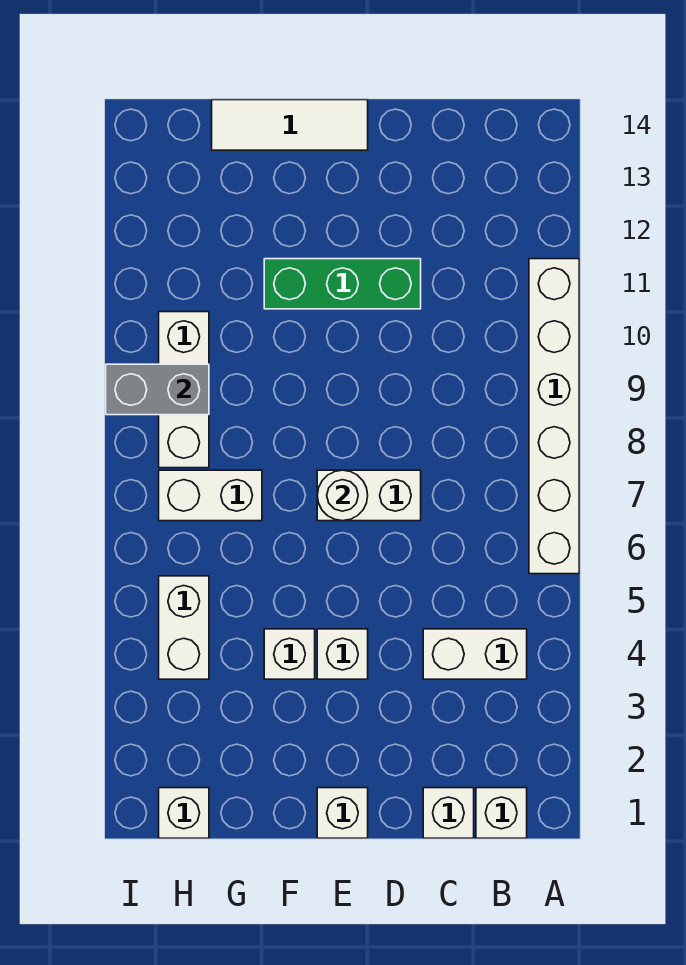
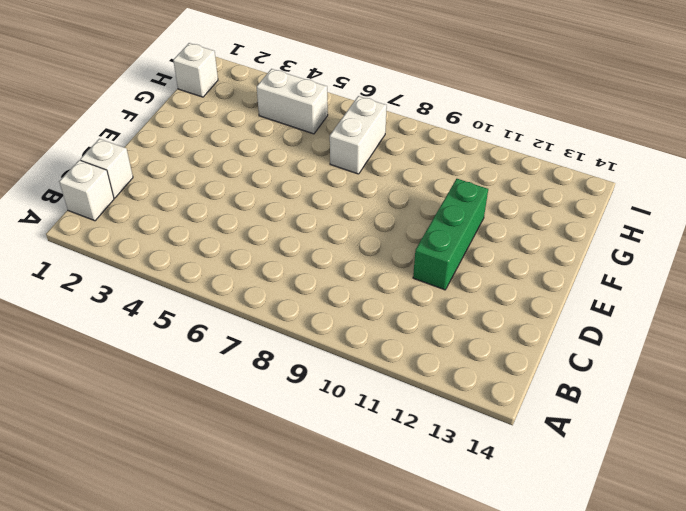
none -> white brick A6:A11 level 1
none -> white brick B4:C4 level 1
none -> white brick D7:E7 level 1

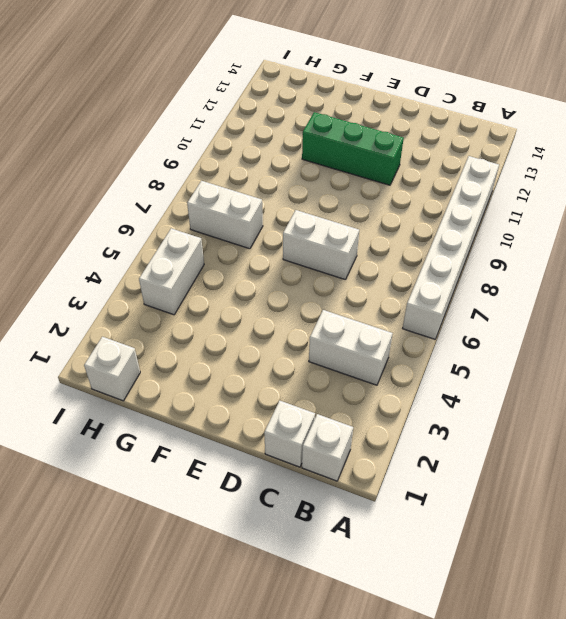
none -> white brick E1 level 1
none -> white brick E4 level 1
none -> white tile E14:G14 level 1

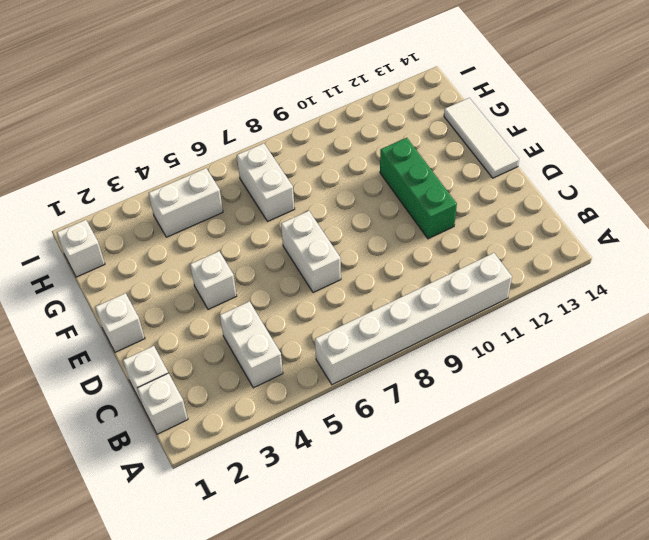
none -> white brick F4 level 1
none -> white brick H8:H10 level 1
none -> white round brick E7 level 2

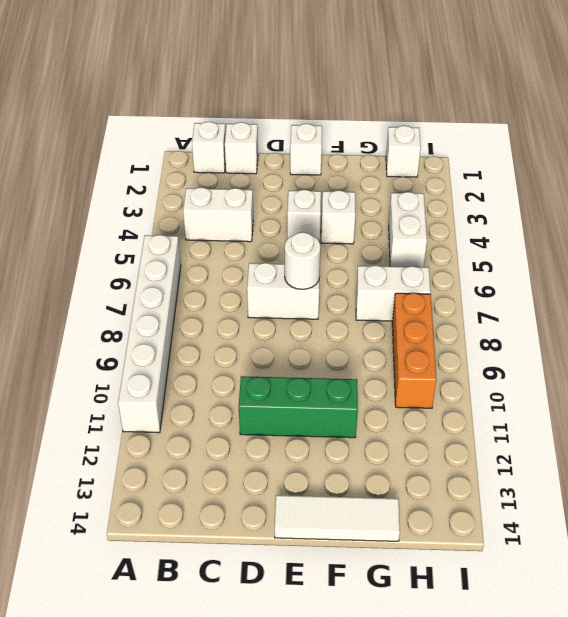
orange brick H8:H10 level 1 -> white brick H8:H10 level 1
none -> grey brick H9:I9 level 2

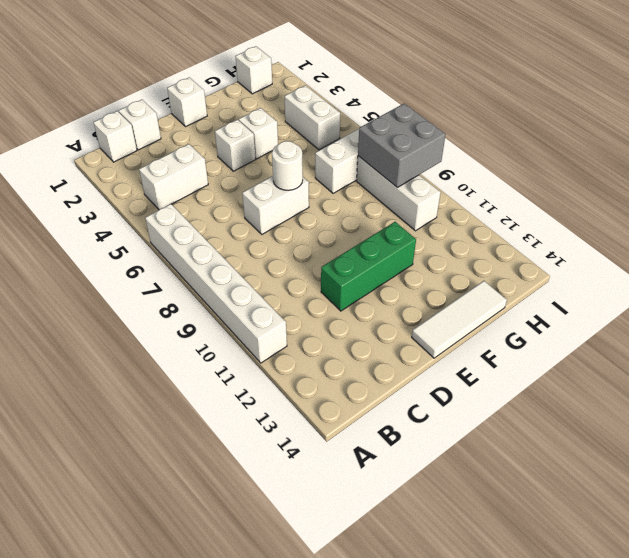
grey brick H8:I9 level 2 -> grey brick H9:I9 level 2

